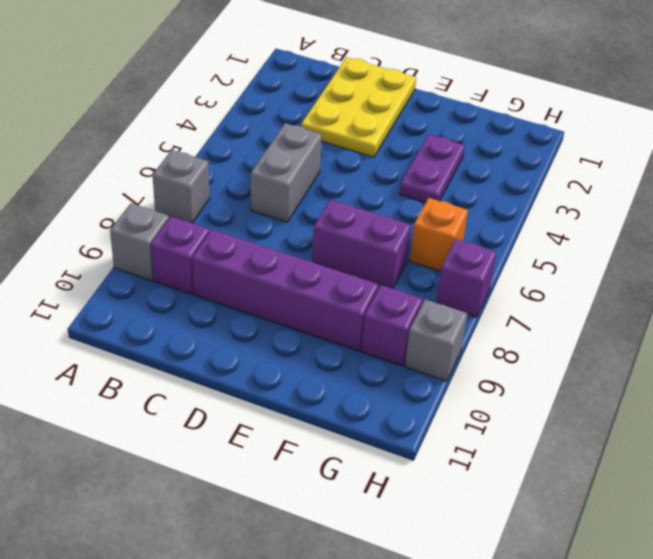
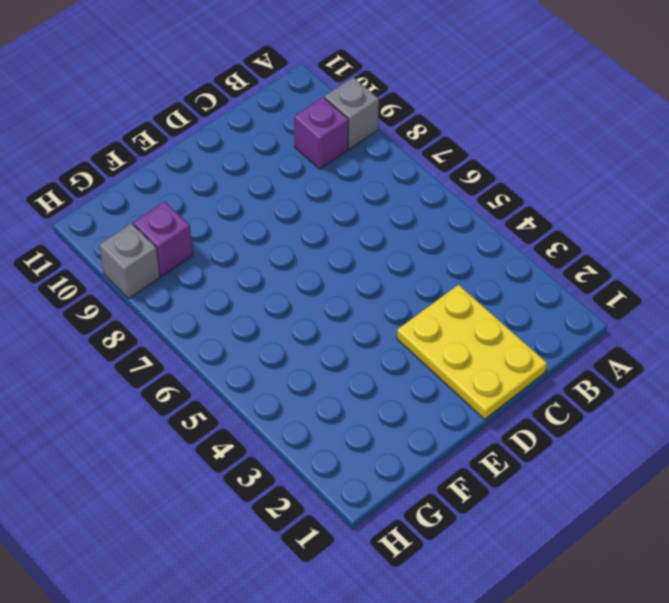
none -> grey brick A7 level 1
none -> grey brick C5:C6 level 1
none -> purple brick C9:F9 level 1

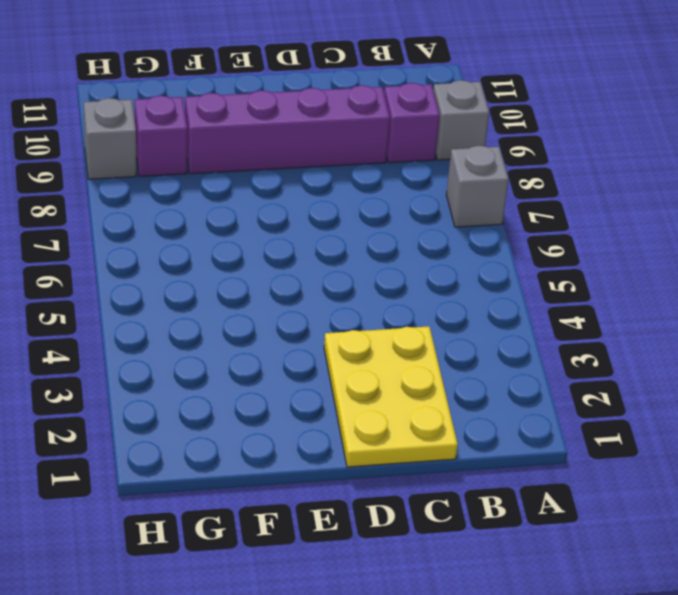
none -> grey brick C5:C6 level 1
none -> purple brick E7:F7 level 1
none -> purple plate F3:F4 level 1

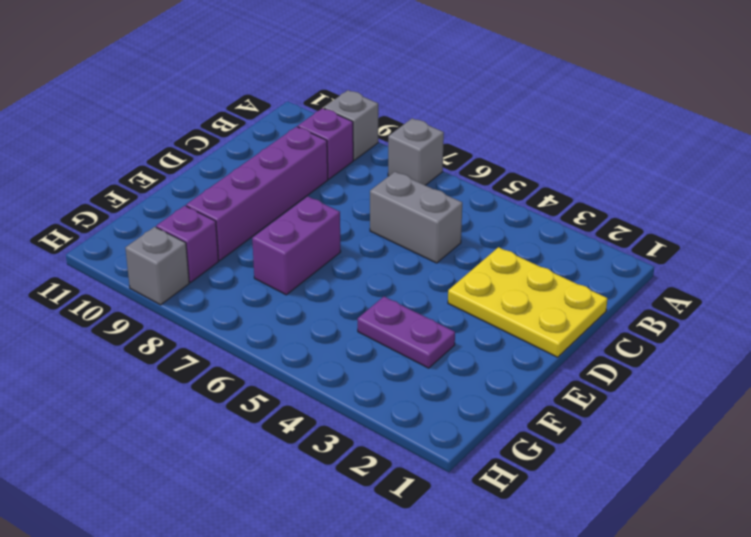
none -> orange brick G6 level 1
none -> purple brick H7 level 1

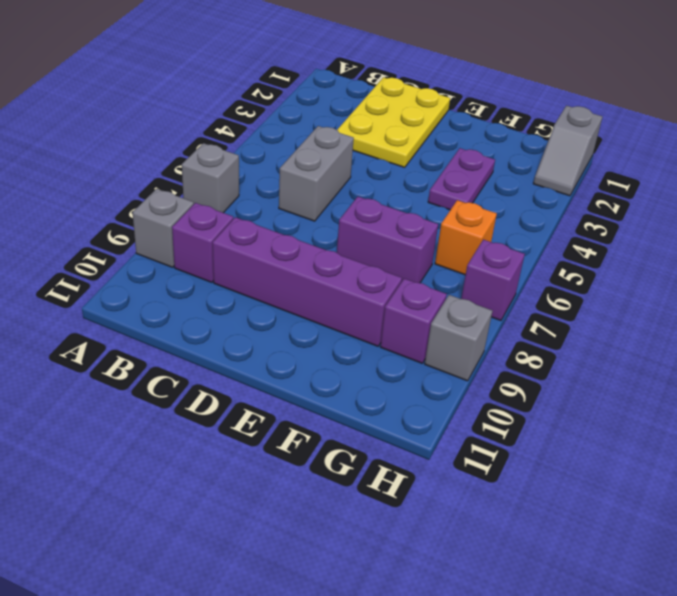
grey slope H1:H2 level 1 top 1 -> none

